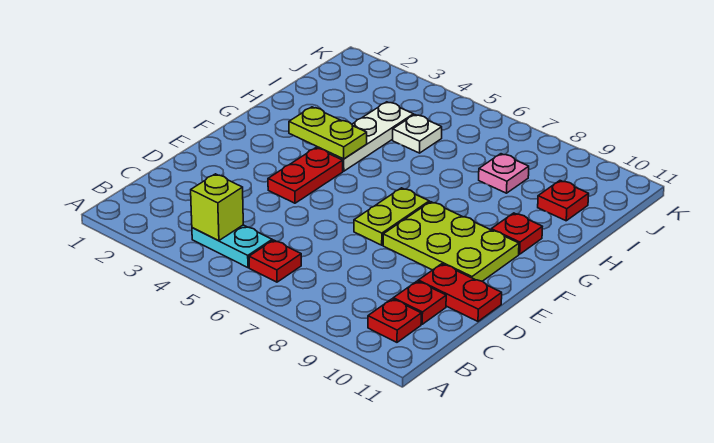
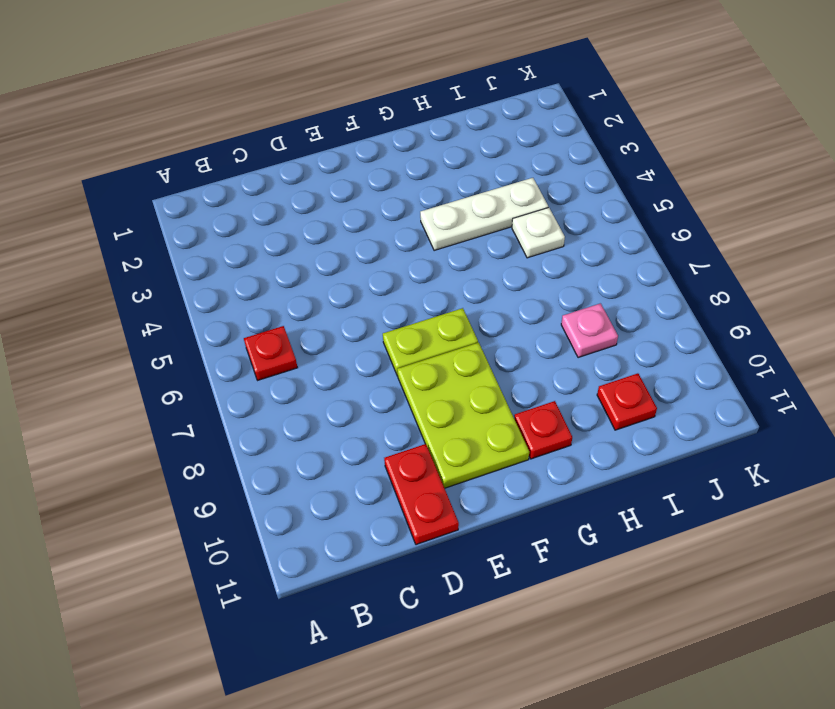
none -> cyan plate B4:B5 level 1
none -> red plate B10 level 1
none -> red plate C10 level 1

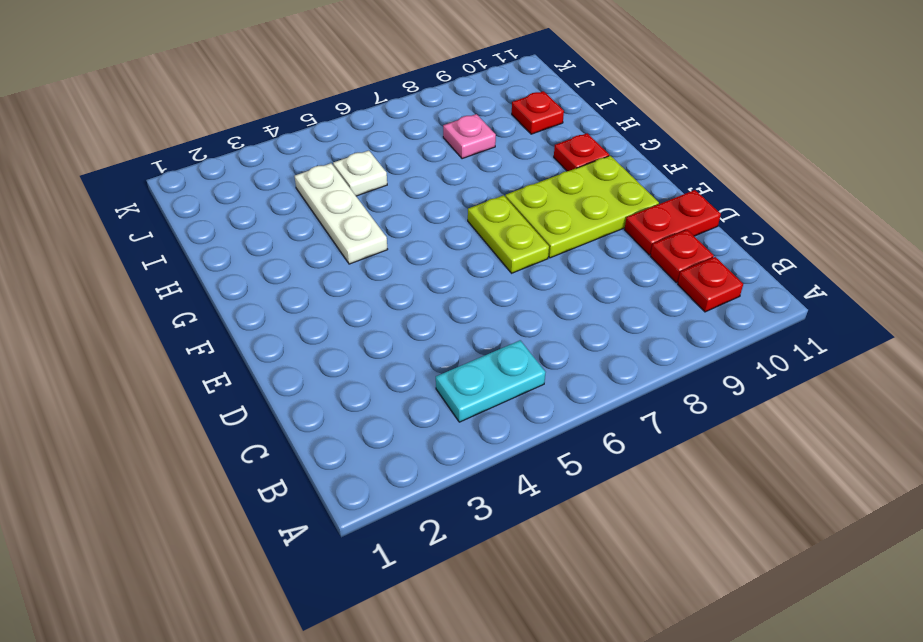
none -> red plate B6 level 1
none -> red plate E4:F4 level 1
none -> lime brick B4 level 2

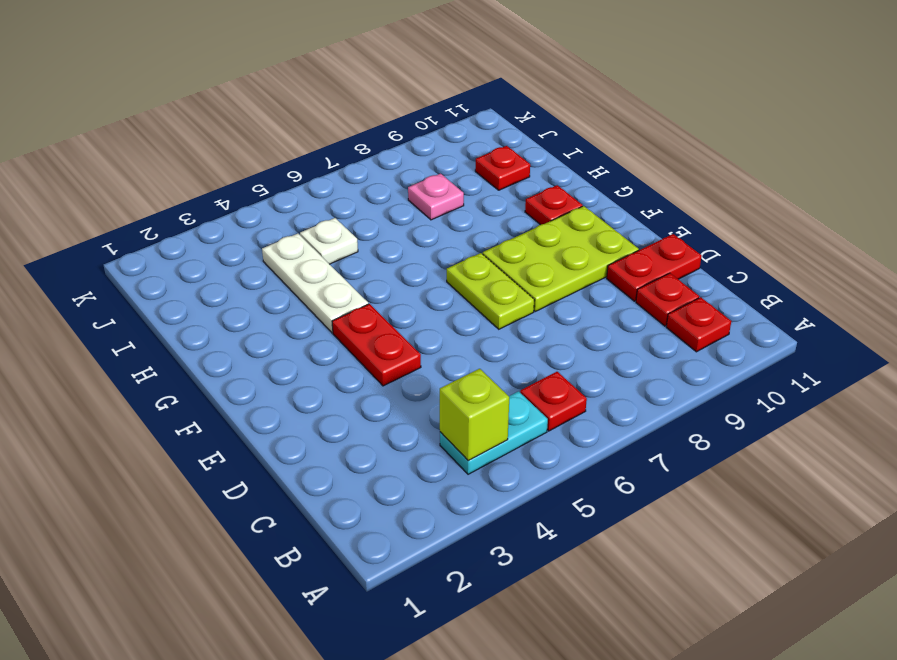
none -> lime plate G3:G4 level 2

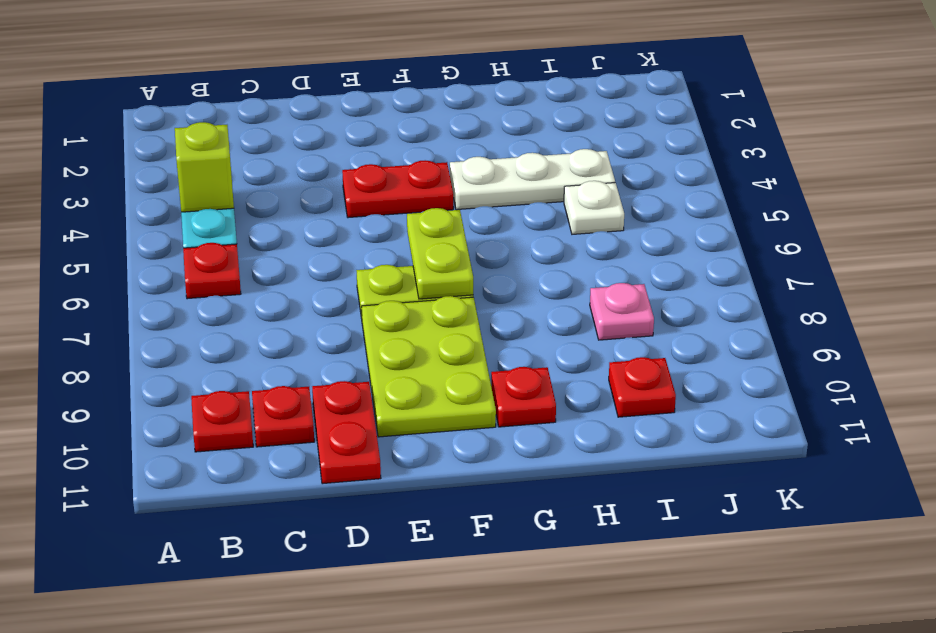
lime plate F6:F7 level 2 -> lime plate G3:G4 level 2

